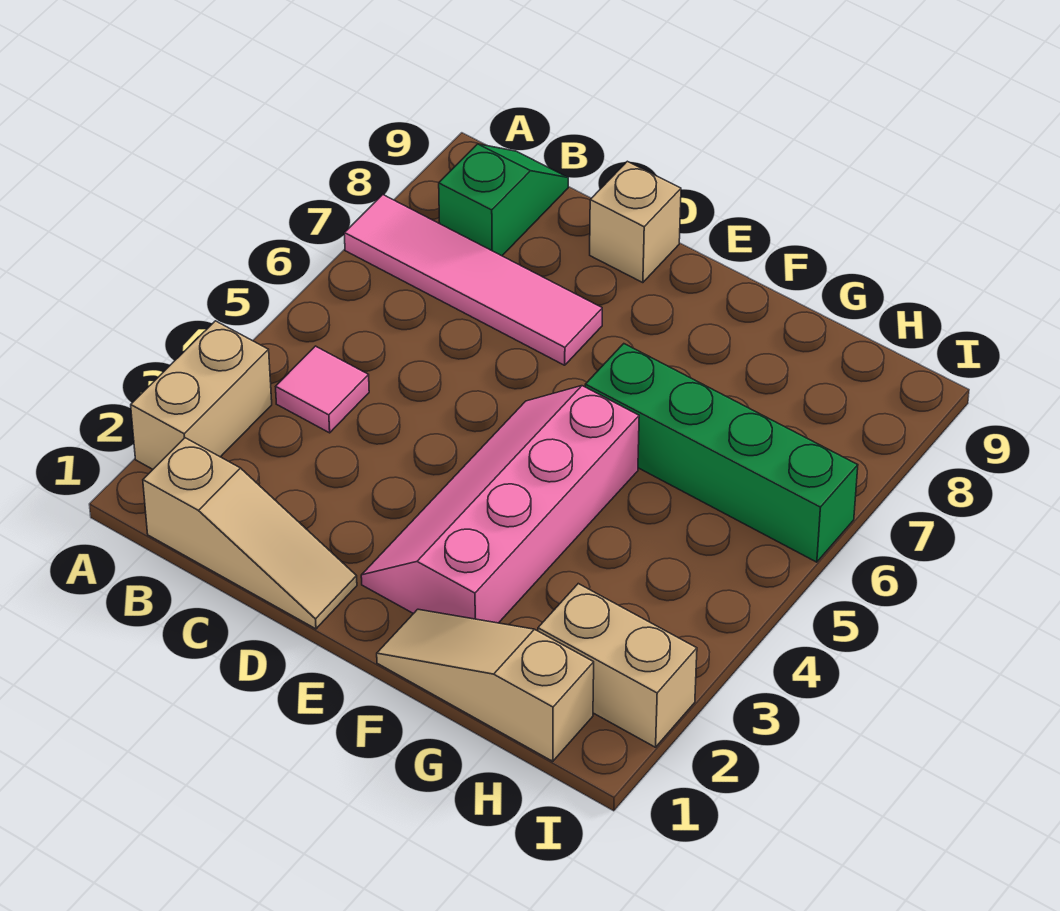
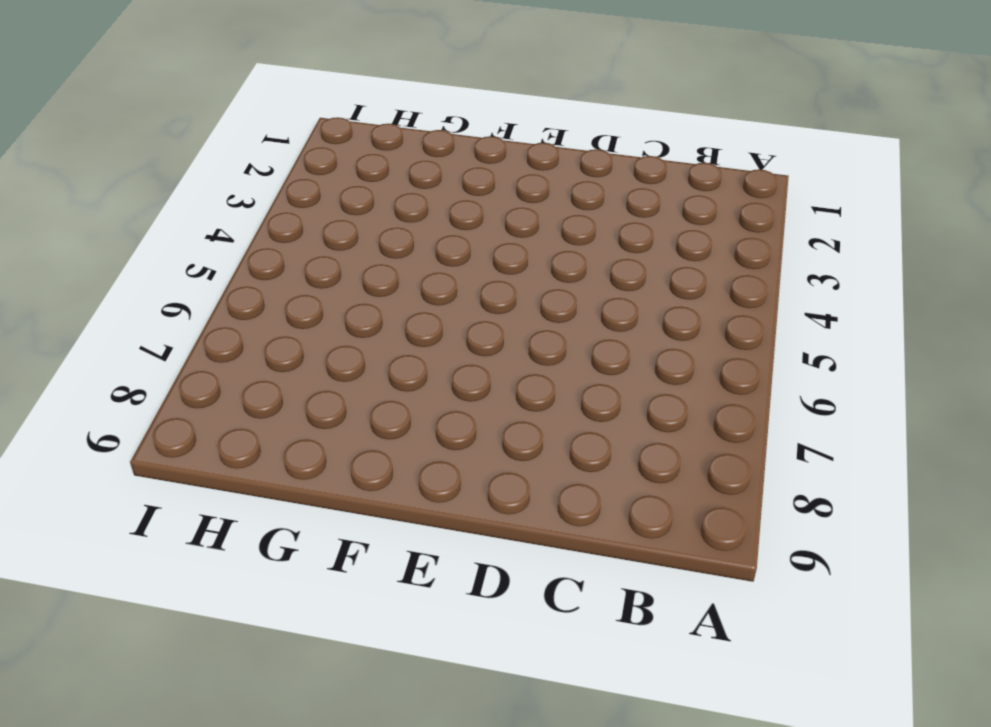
none -> tan brick A2:A3 level 1
none -> pink tile A7:D7 level 1

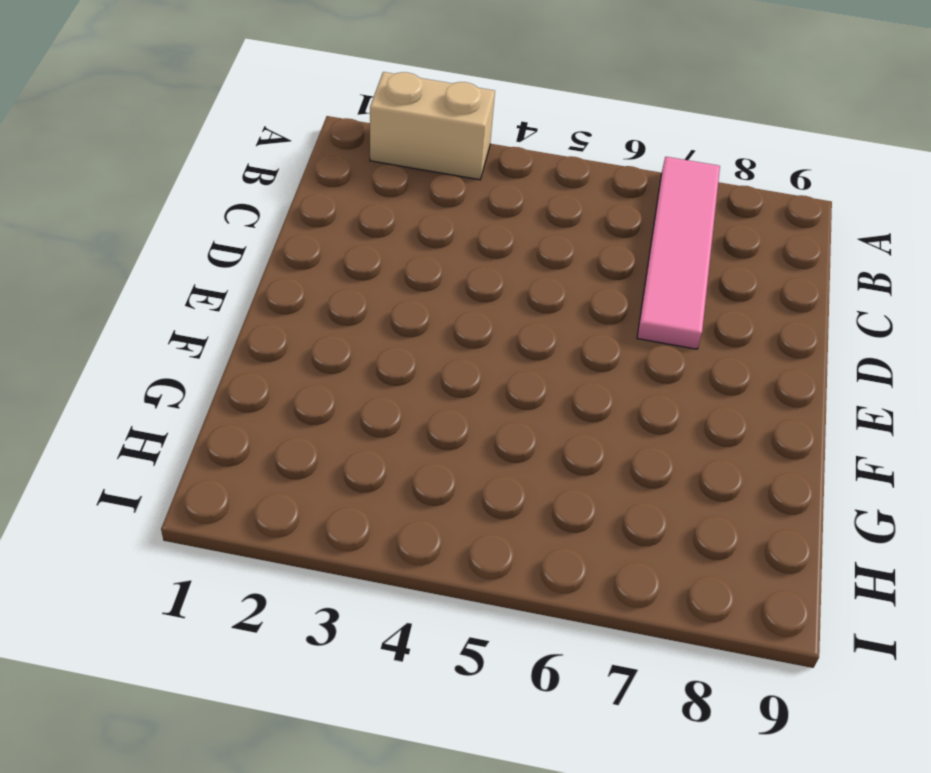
none -> tan slope B1:D1 level 1 top B
none -> pink tile B4 level 1

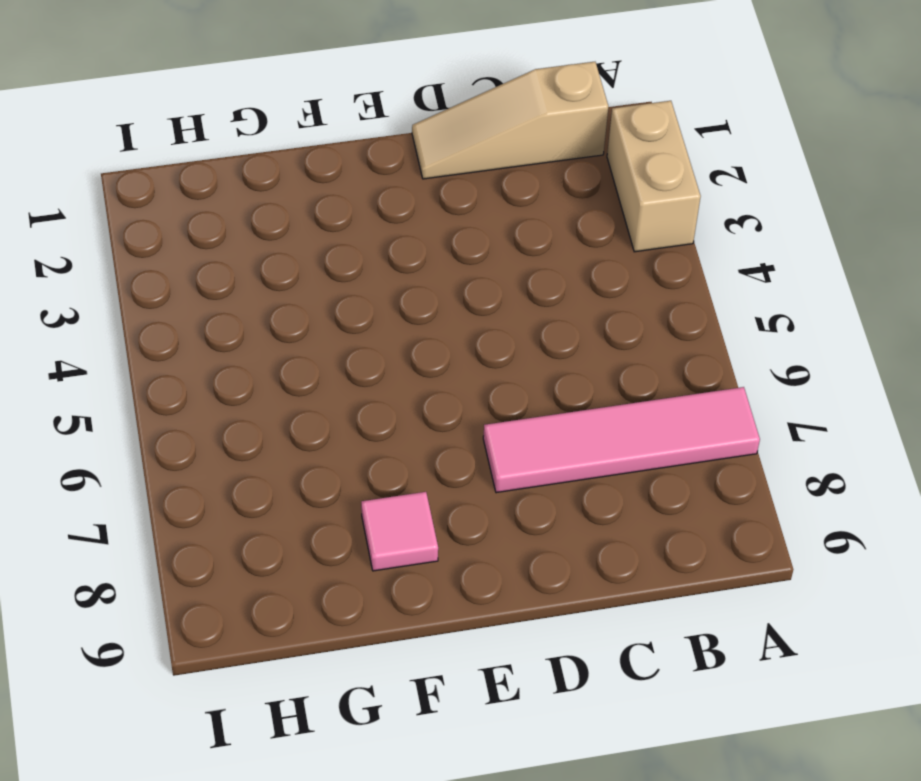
pink tile F8 level 1 -> pink tile B4 level 1
none -> green slope B8:B9 level 1 top 8
none -> tan brick D9 level 1

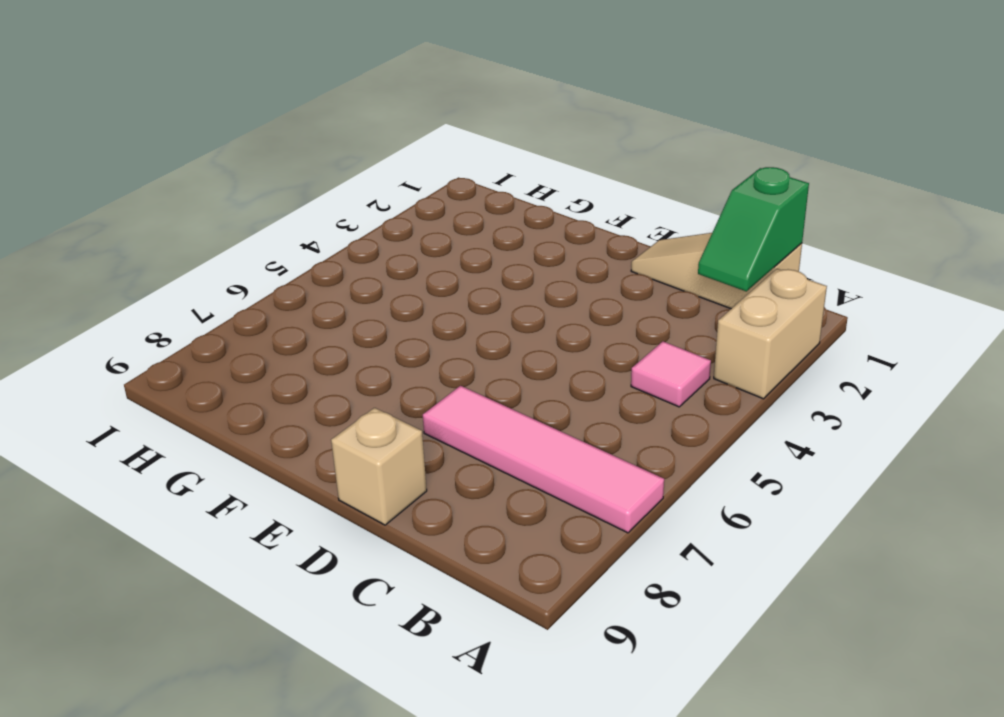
green slope B1:B2 level 2 top 1 -> green slope B8:B9 level 1 top 8
none -> pink slope E2:F5 level 1 top F
none -> tan slope F1:H1 level 1 top H

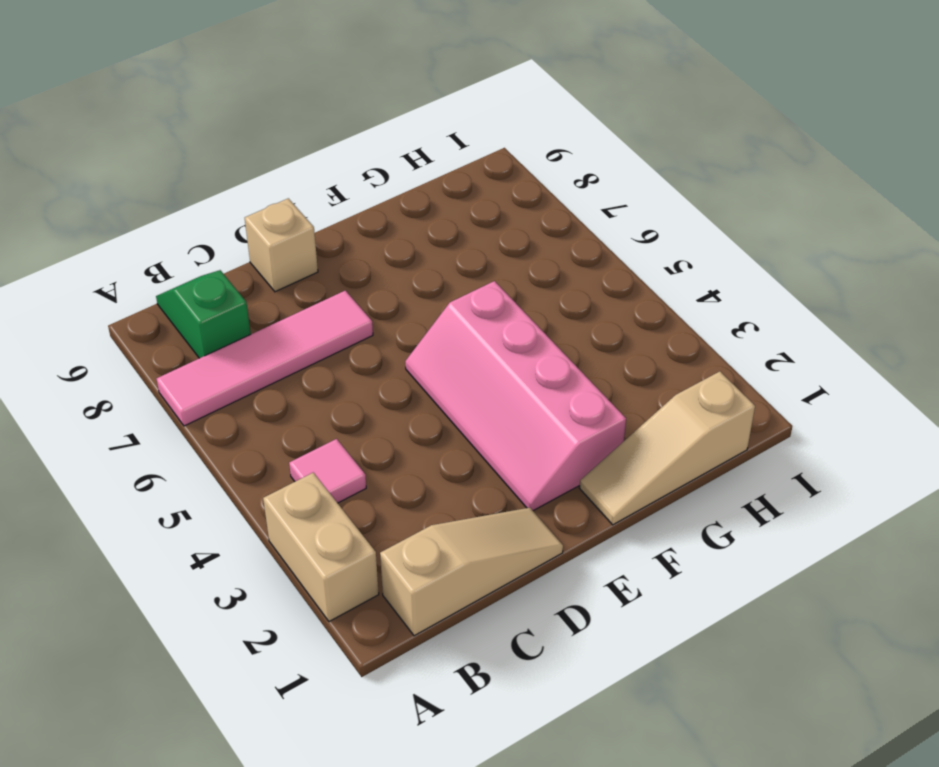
none -> green brick F6:I6 level 1
none -> tan brick H2:I2 level 1

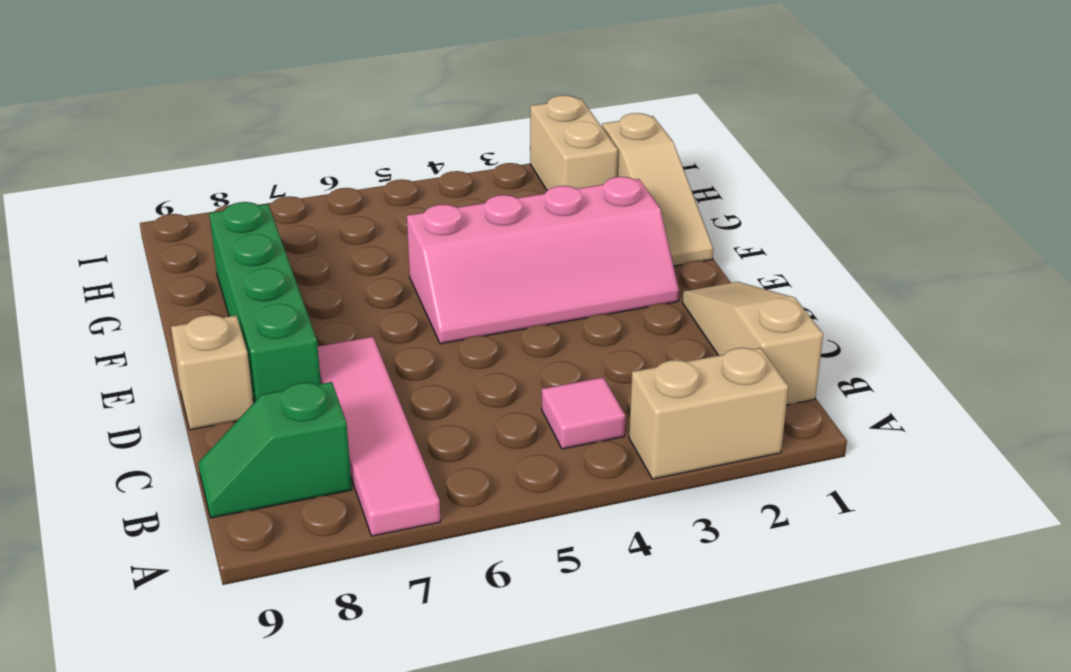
green brick D8:G8 level 1 -> green brick F6:I6 level 1

